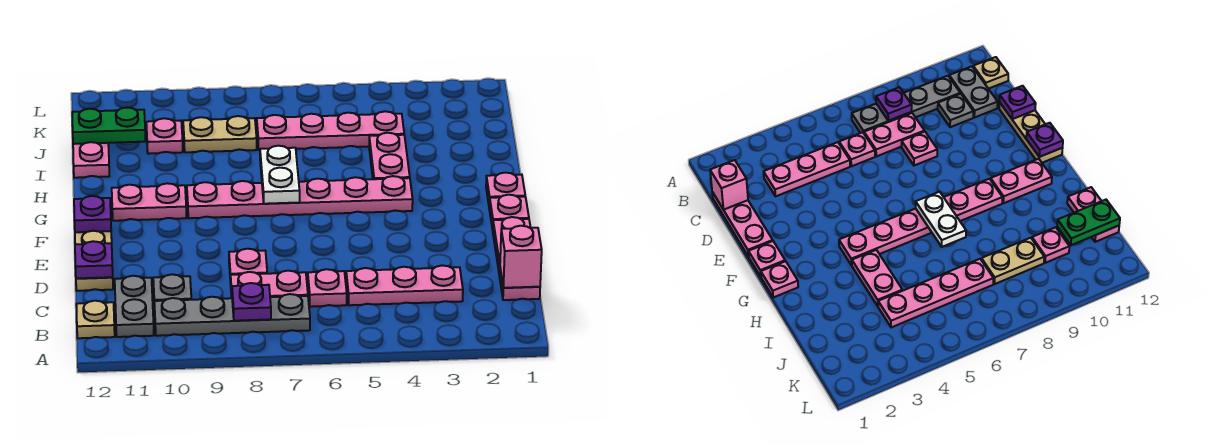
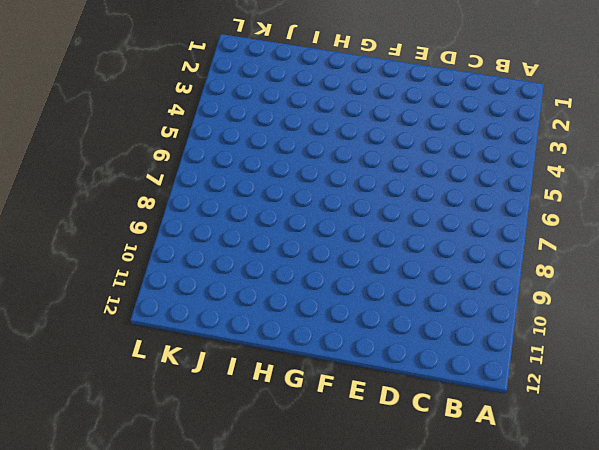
none -> grey plate B7:B10 level 1
none -> grey plate B11:C11 level 1
none -> tan plate B12 level 1

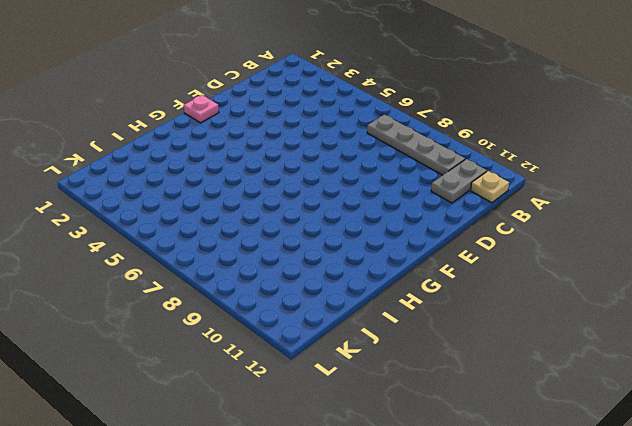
none -> pink plate C1:E1 level 1
none -> pink plate C3:C5 level 1
none -> pink plate C6 level 1

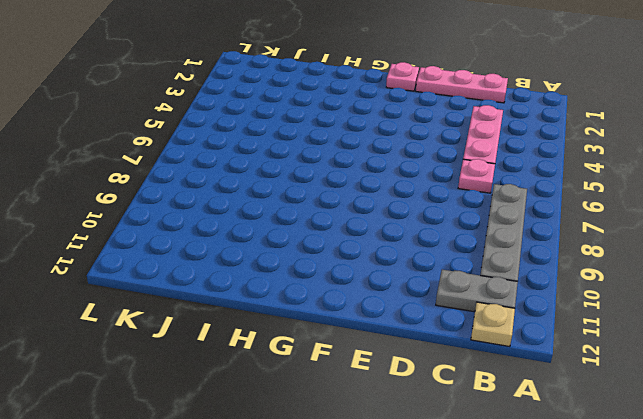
none -> pink plate C7:C8 level 1
none -> grey plate C10 level 1
none -> pink plate D8 level 1

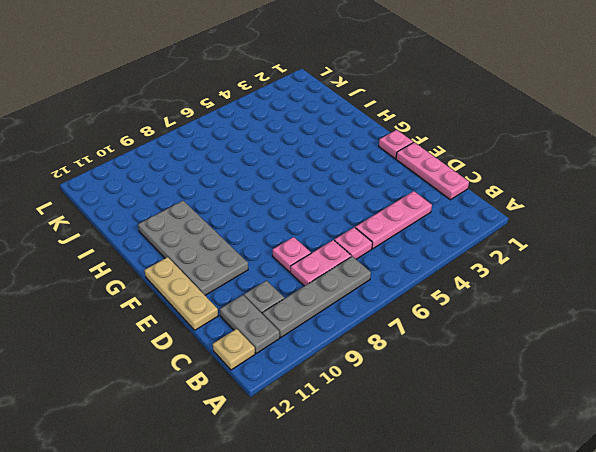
grey plate E10:H11 level 1 -> pink plate G10:G11 level 1
none -> pink plate G1 level 1
none -> pink plate G4:G9 level 1
none -> pink plate H4:I4 level 1

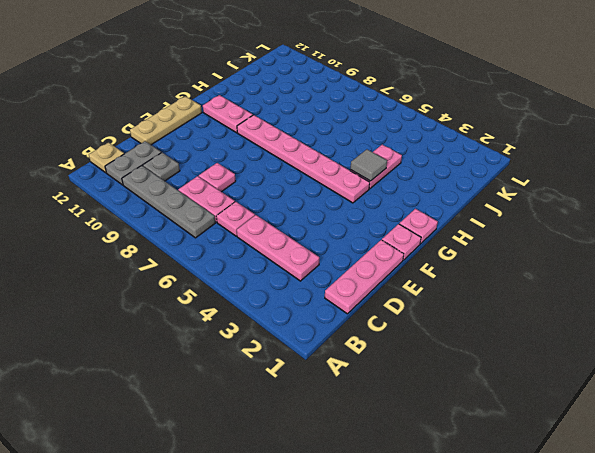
grey tile H4 level 2 -> none
none -> pink plate I12:J12 level 1
none -> pink plate J4:J7 level 1
none -> tan plate J8:J9 level 1

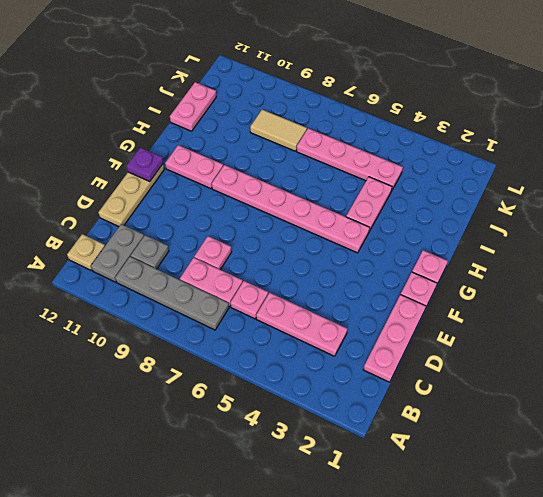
tan tile J8:J9 level 1 -> tan plate J8:J9 level 1
none -> pink plate J10 level 1
none -> purple plate B8 level 2
none -> pink brick C1 level 2

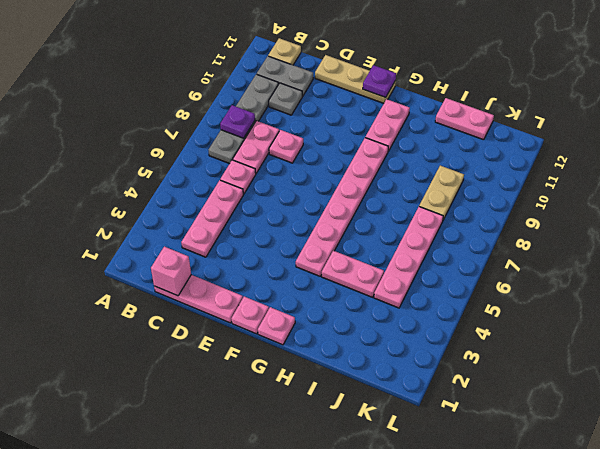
none -> pink plate J10 level 1
none -> purple plate D12 level 2
none -> white plate G7:H7 level 2

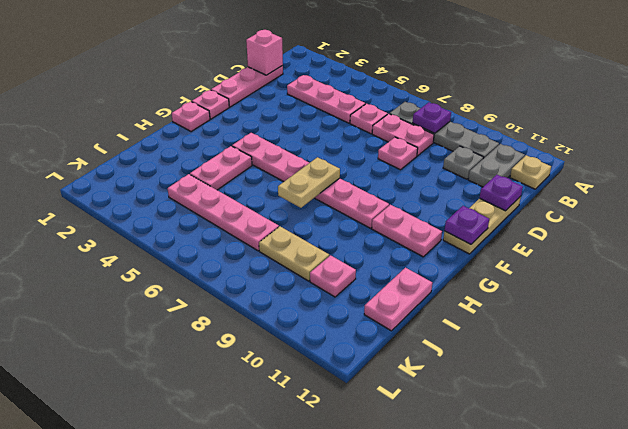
tan plate G7:H7 level 2 -> white plate G7:H7 level 2
none -> green plate J11:J12 level 2

